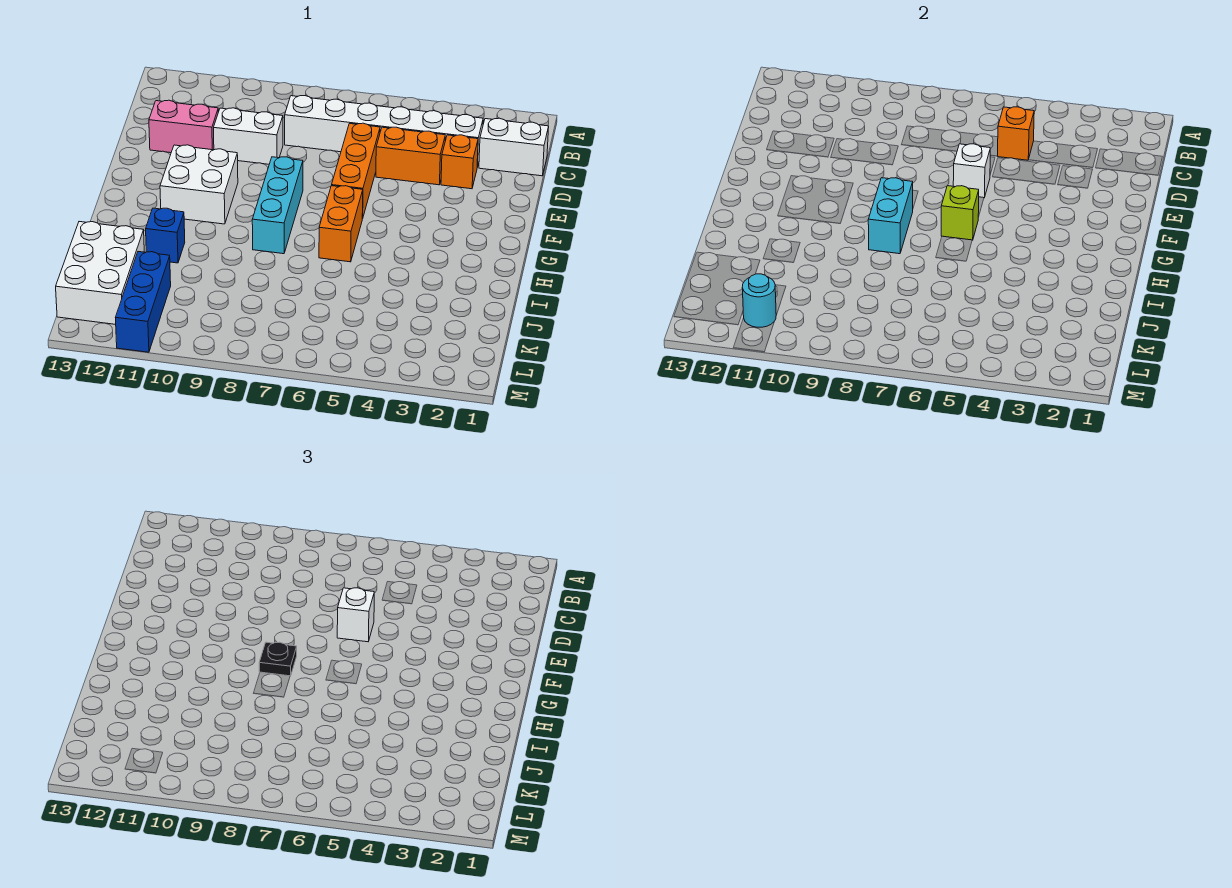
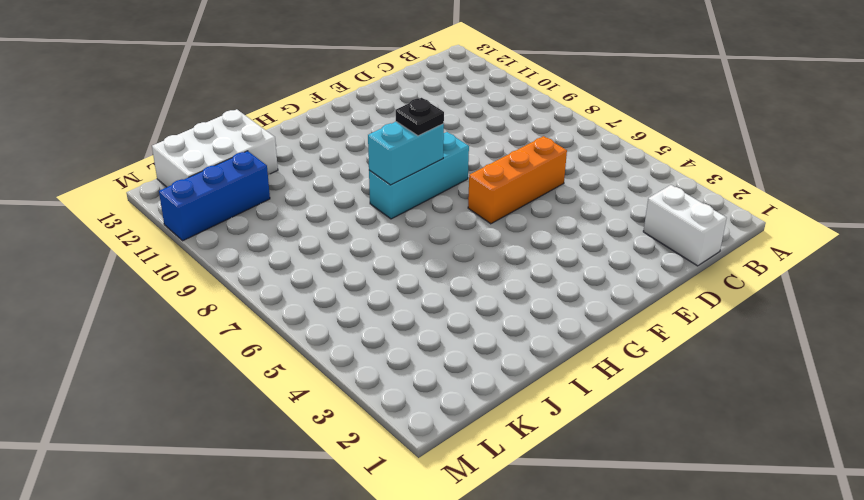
none -> white brick C3:C8 level 1
none -> orange brick D3 level 1
none -> orange brick D4:D5 level 1

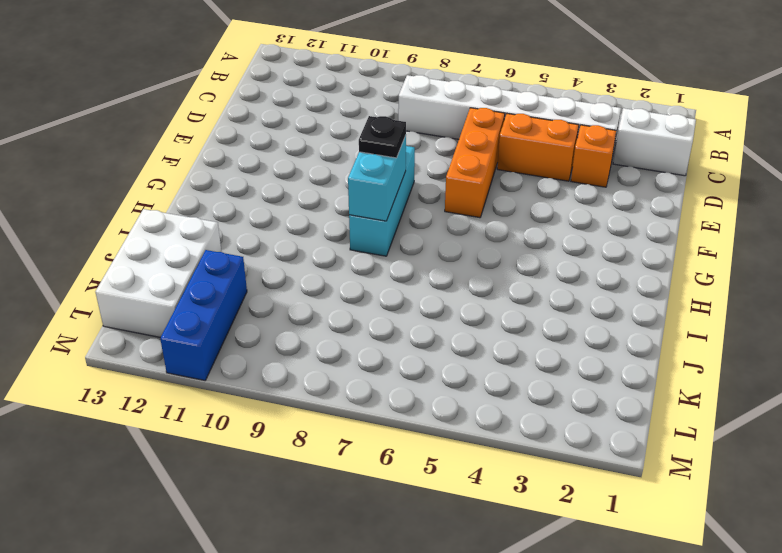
none -> white brick D9:D10 level 1
none -> pink brick D11:D12 level 1
none -> white brick F10:G11 level 1

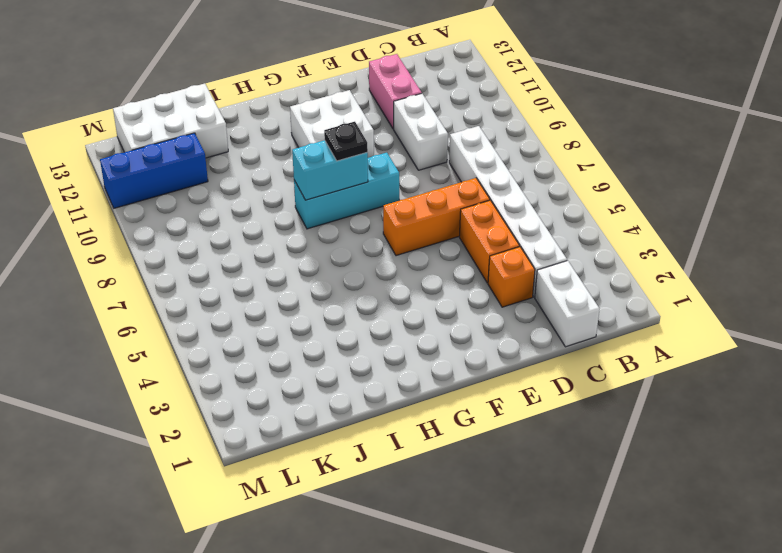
none -> orange brick G6:H6 level 1
none -> blue brick I11 level 1
none -> orange brick C5 level 2

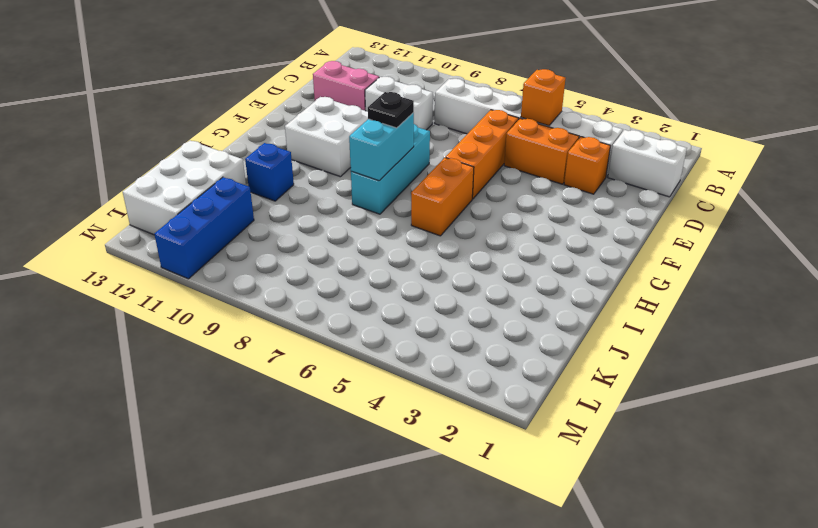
none -> white brick E6 level 2
none -> lime brick G6 level 2
none -> cyan round brick L11 level 2

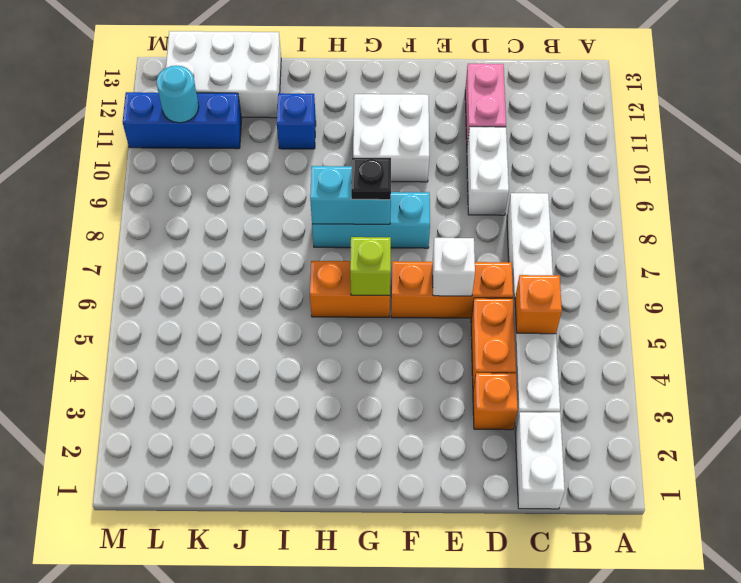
none -> white brick E6 level 3

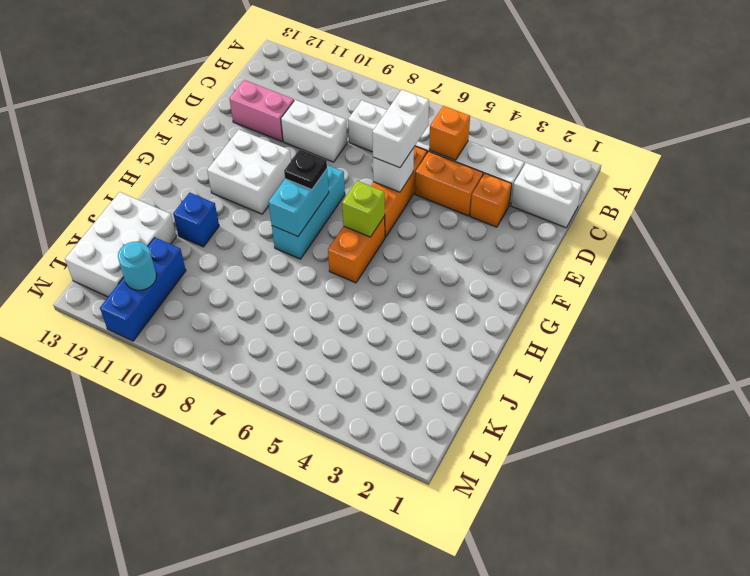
white brick D6:E6 level 3 -> white brick E6 level 3

